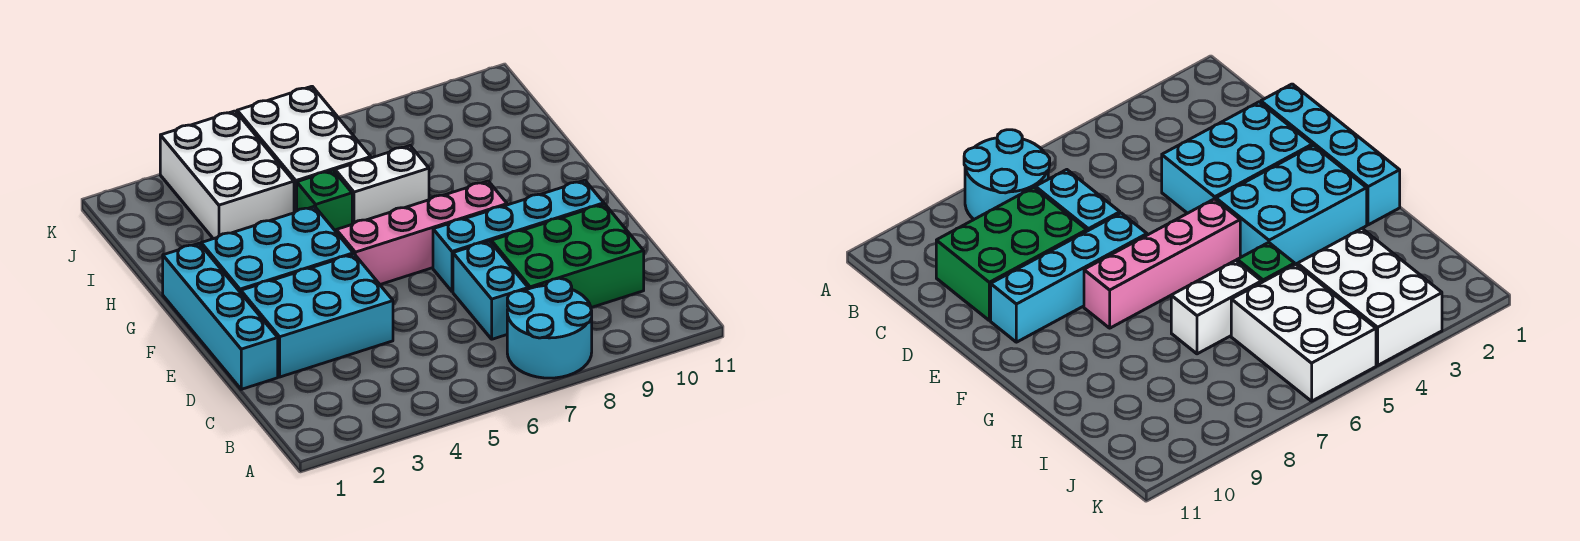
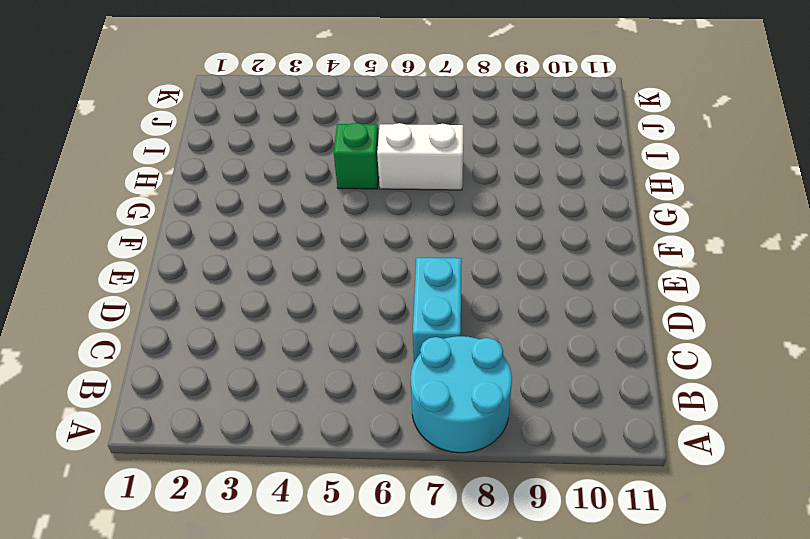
none -> green brick C8:D10 level 1
none -> cyan brick D1:G1 level 1
none -> cyan brick D2:E4 level 1

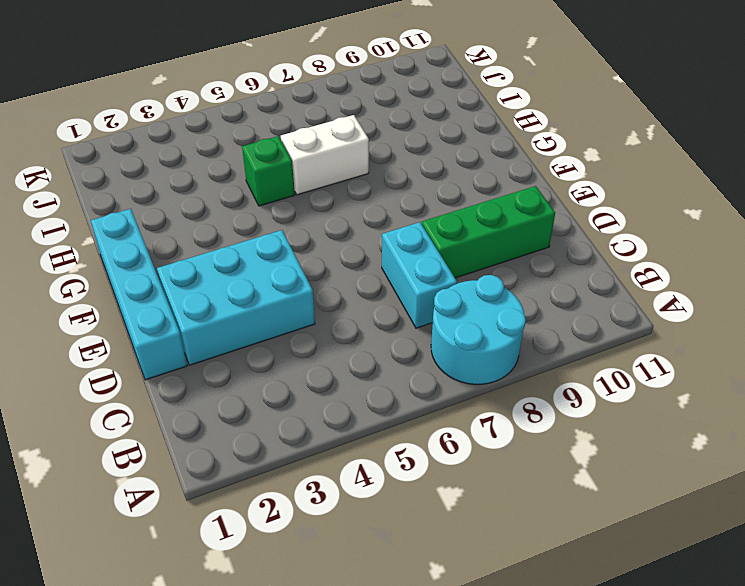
green brick D8:D10 level 1 -> green brick C8:D10 level 1
none -> cyan brick E7:E10 level 1
none -> cyan brick F2:G4 level 1
none -> pink brick F5:F8 level 1

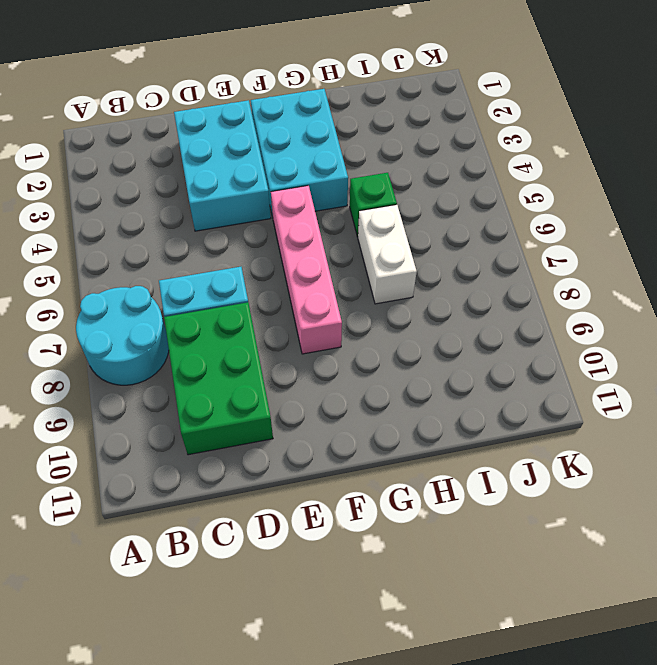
none -> cyan brick D1:G1 level 1
none -> cyan brick E7:E10 level 1
none -> white brick I3:K4 level 1

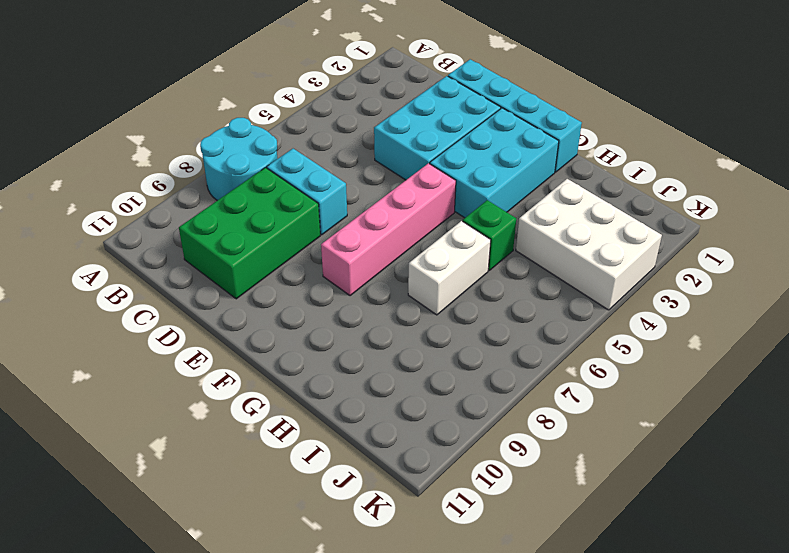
none -> cyan brick E7:E10 level 1
none -> white brick I5:K6 level 1

